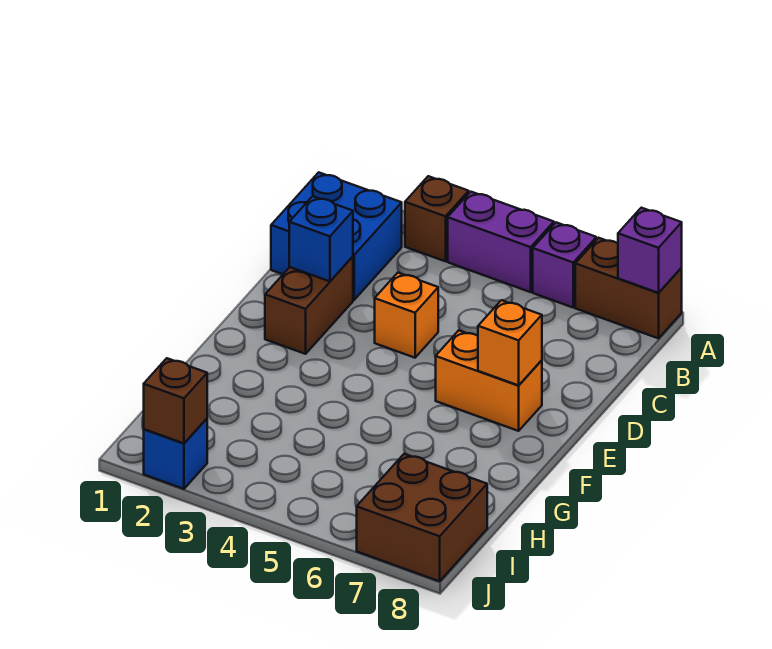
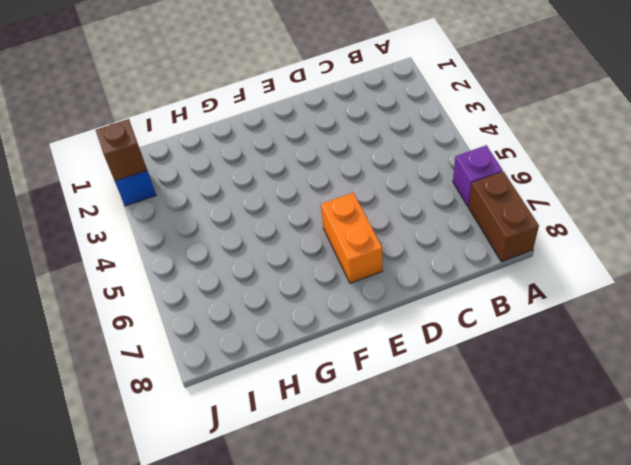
none -> brown brick A3 level 1
none -> purple brick A4:A5 level 1
none -> blue brick B1:C2 level 1

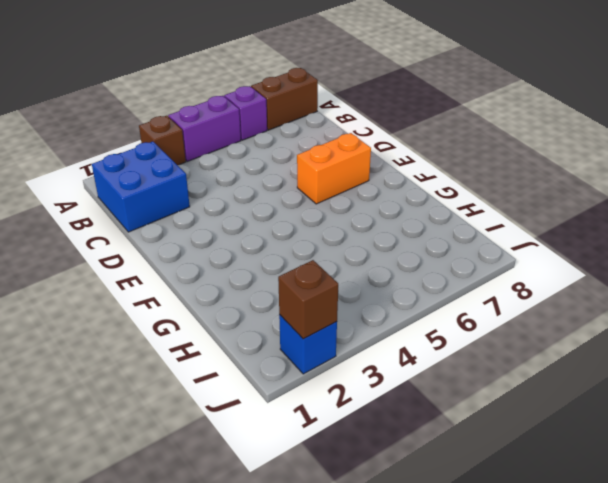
none -> brown brick D2:E2 level 1
none -> orange brick D4 level 1
none -> brown brick I7:J8 level 1

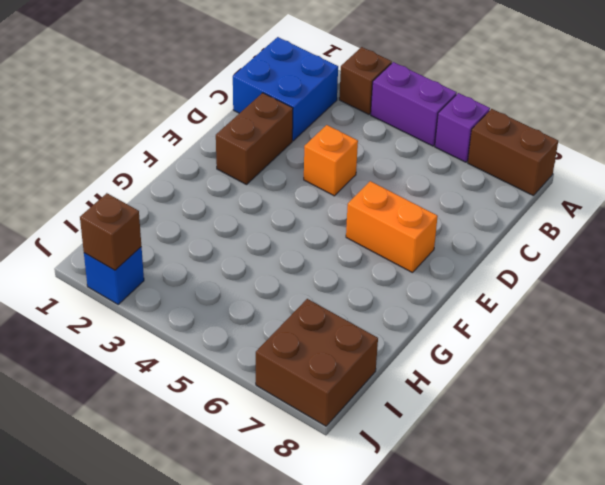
none -> purple brick A8 level 2
none -> blue brick D2 level 2
none -> orange brick E7 level 2

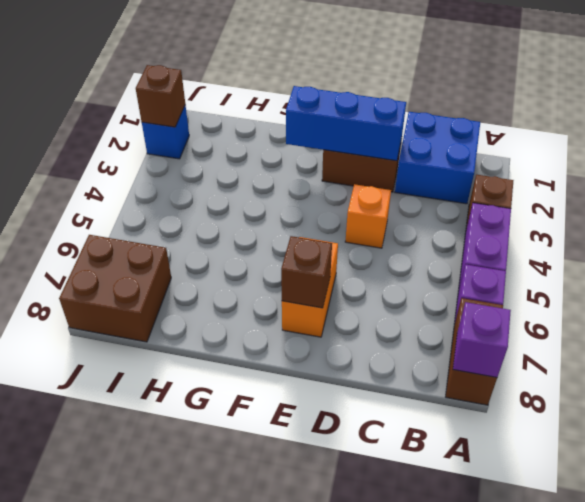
blue brick D2:F2 level 2 -> blue brick D2 level 2
brown brick E7 level 2 -> orange brick E7 level 2

